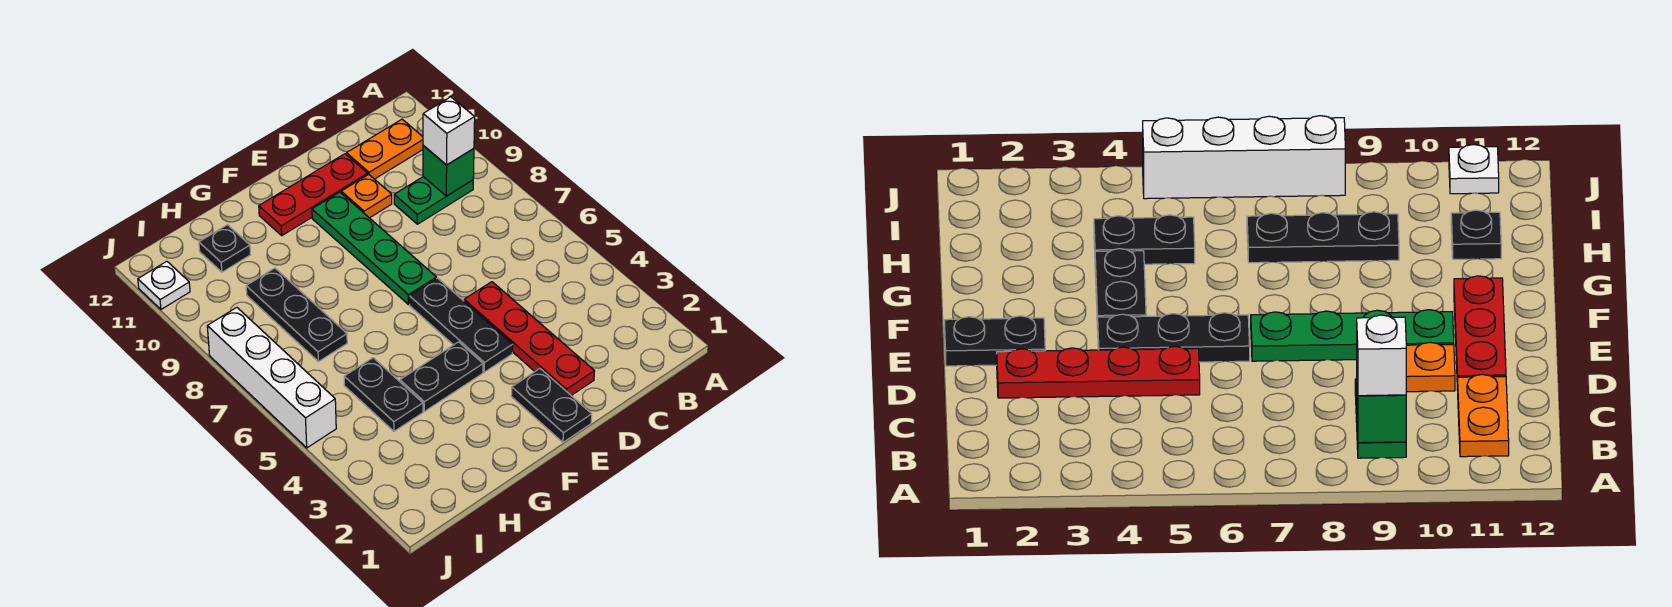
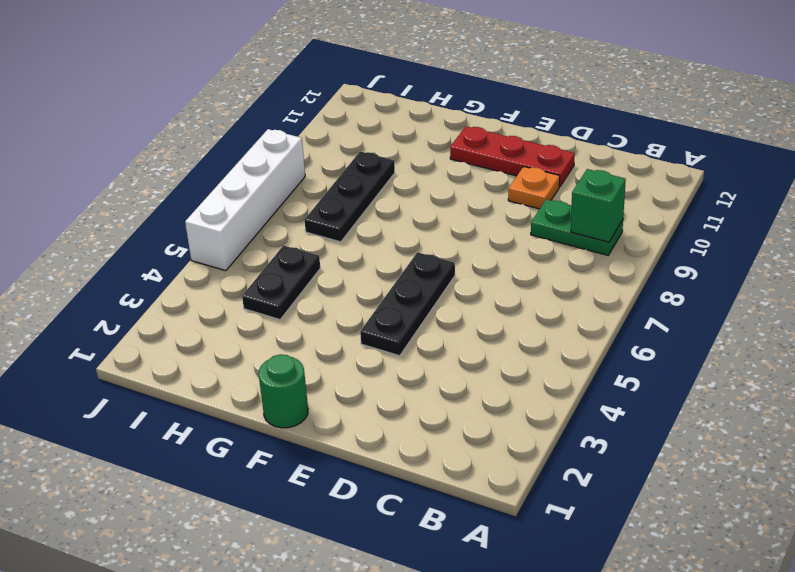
green round brick F1 level 1 -> none
none -> orange plate B11:C11 level 1
none -> red plate D2:D5 level 1
none -> black plate E1:E2 level 1

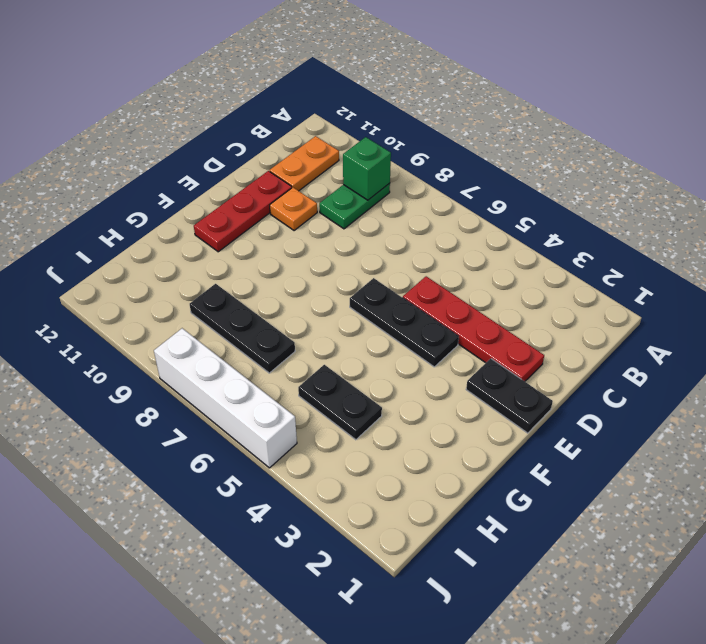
none -> green plate E7:E10 level 1
none -> black plate F4:G4 level 1
none -> black plate H11 level 1

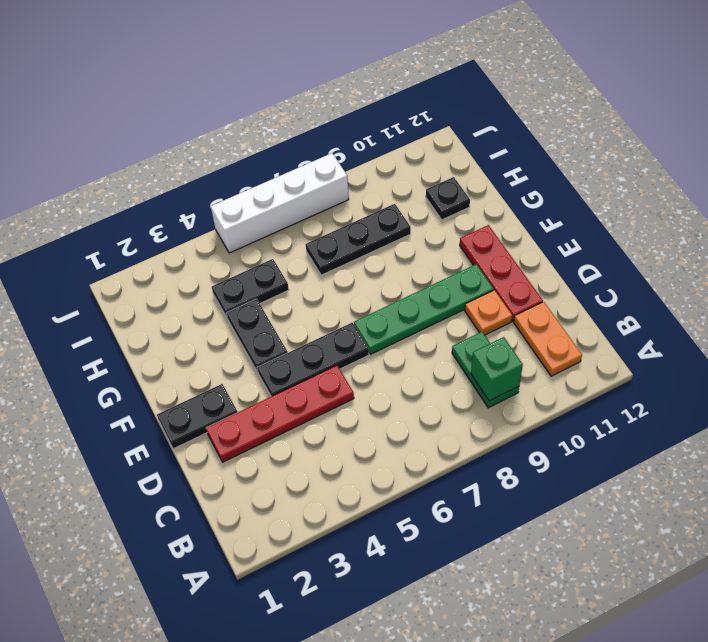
none -> white plate J11 level 1
none -> white brick B9 level 3

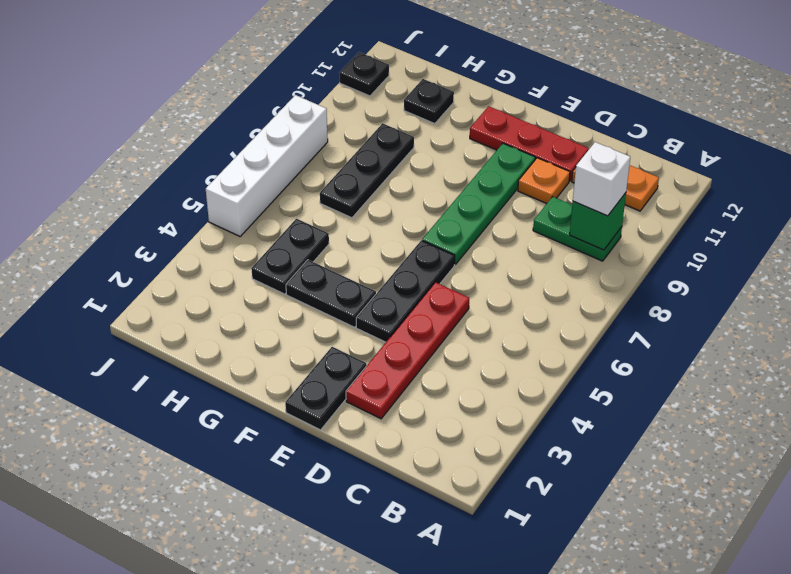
black plate J11 level 1 -> white plate J11 level 1

